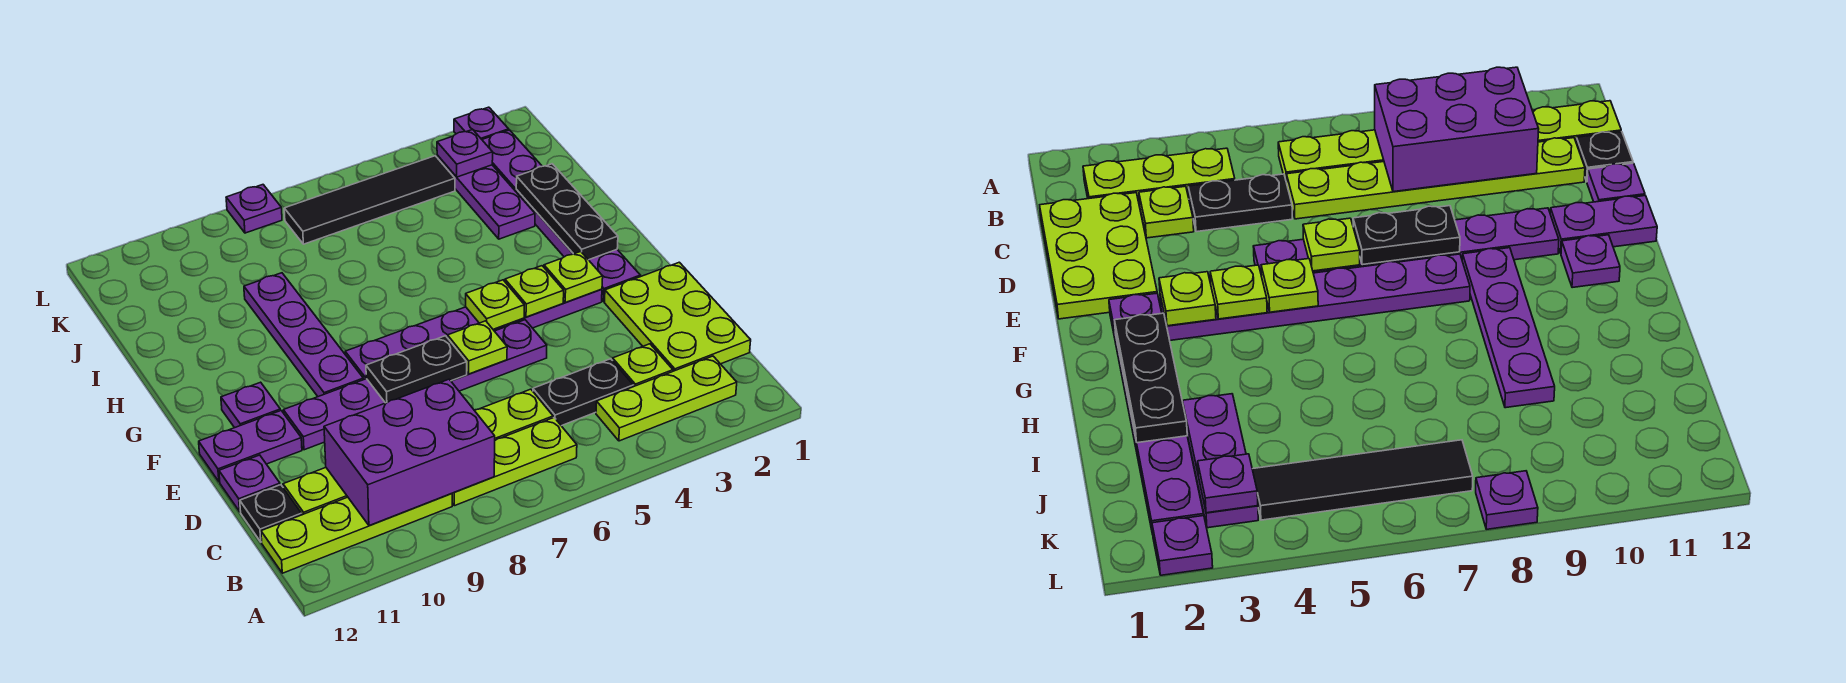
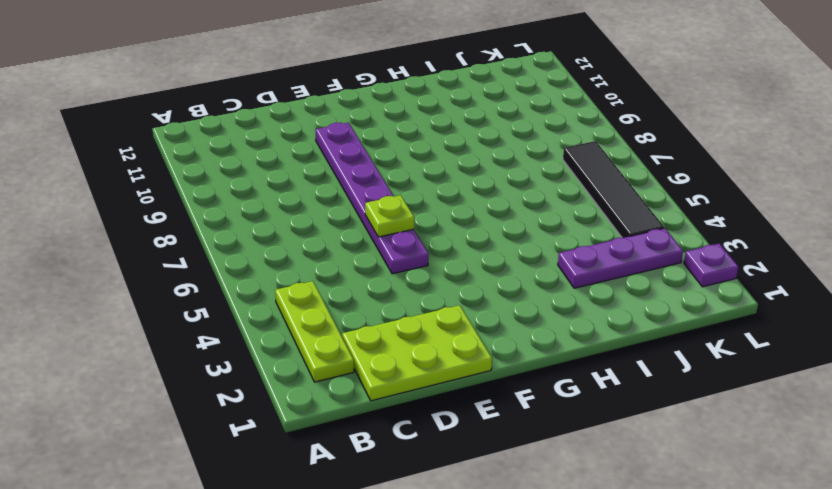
none -> lime plate B6:B8 level 1
none -> lime plate B9:B12 level 1
none -> lime plate C3 level 1

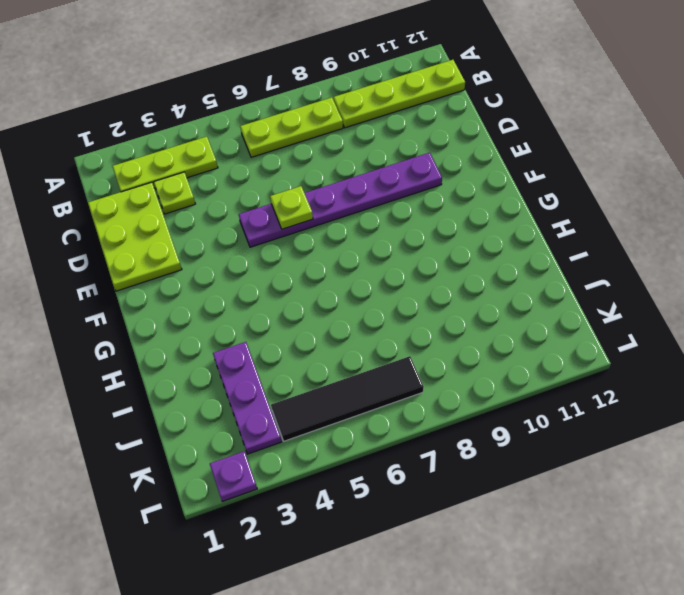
none -> black plate C4:C5 level 1
none -> lime plate C6:C11 level 1
none -> black plate C12 level 1

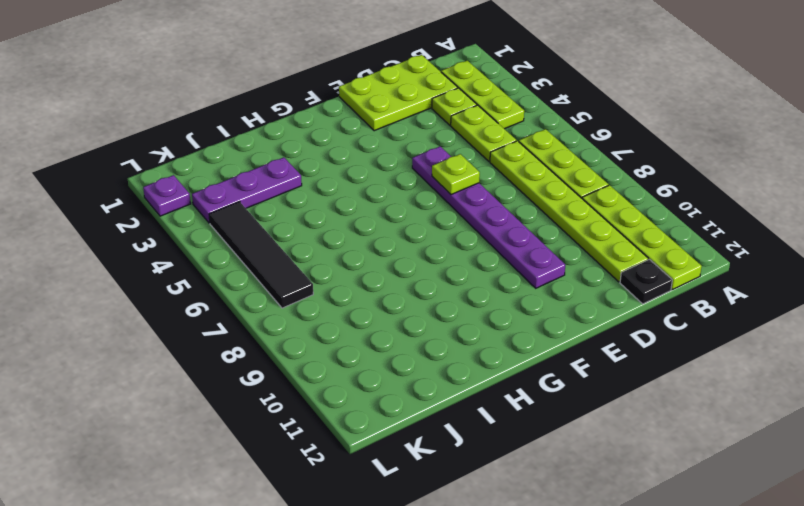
lime plate C4:C5 level 1 -> black plate C4:C5 level 1
none -> purple plate D12 level 1
none -> purple plate E11:E12 level 1
none -> purple plate F2:K2 level 1

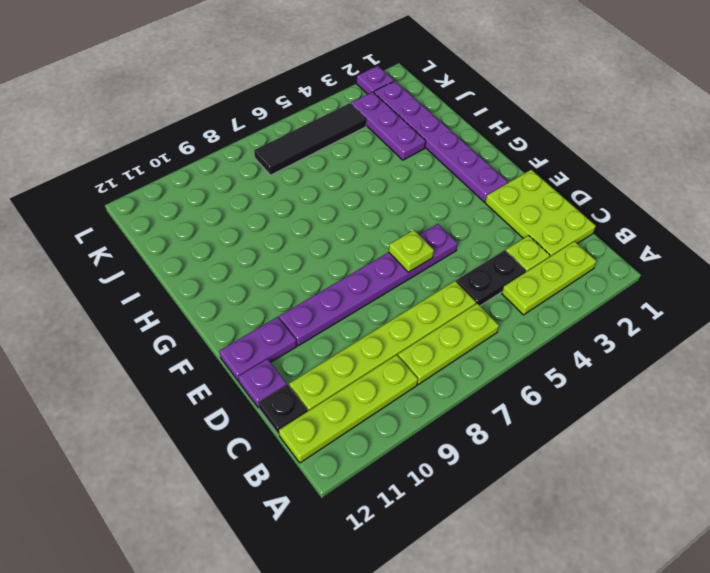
none -> purple plate F3:F8 level 1
none -> purple plate F9:I9 level 1
none -> purple plate F11 level 1

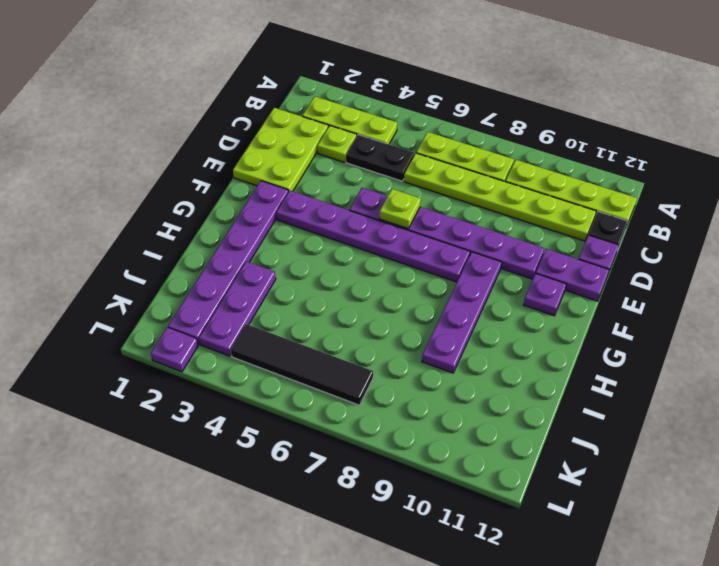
none -> purple plate L8 level 1
none -> purple brick B8:C10 level 2
none -> black plate E7:E8 level 2

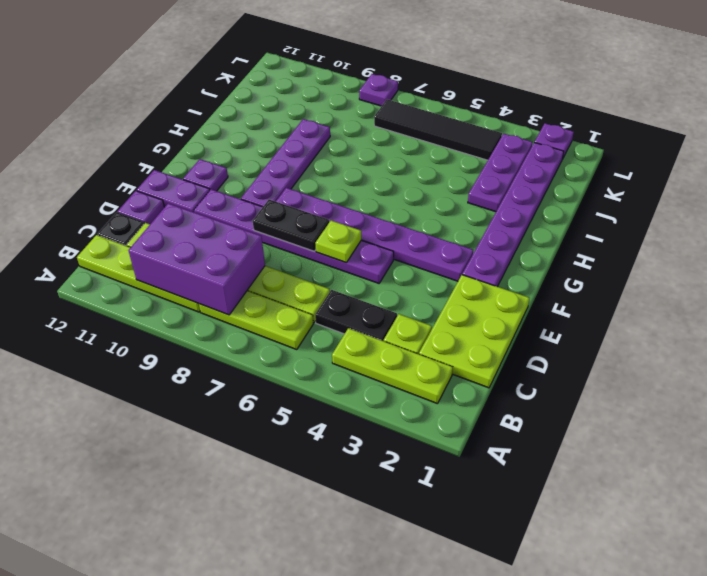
none -> lime plate F3 level 2
none -> lime plate F4 level 2
none -> lime plate F5 level 2

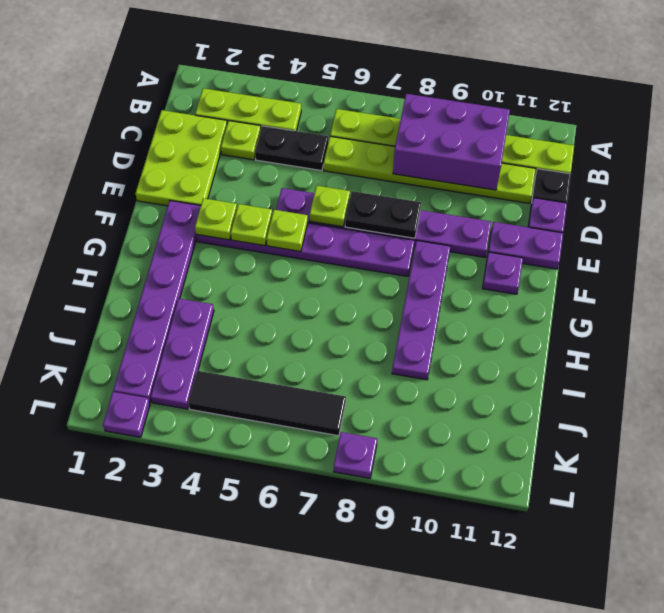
none -> black plate G2:I2 level 2
none -> purple plate K3 level 2

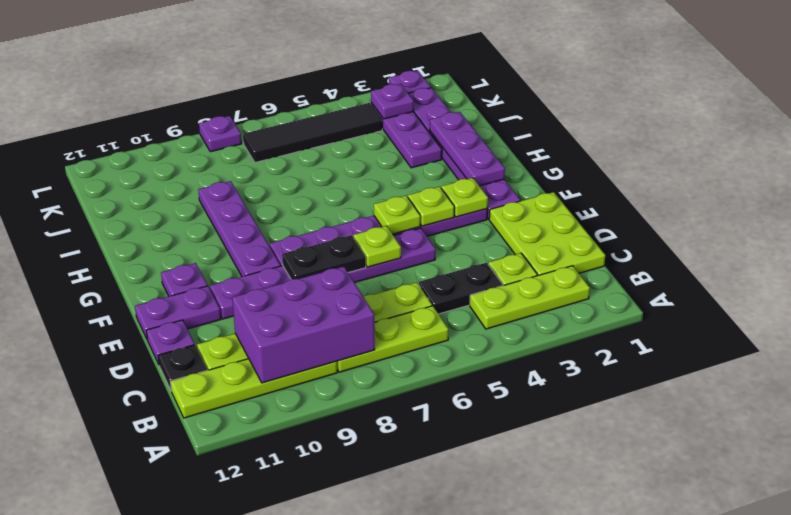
purple plate G2:I2 level 2 -> black plate G2:I2 level 2

